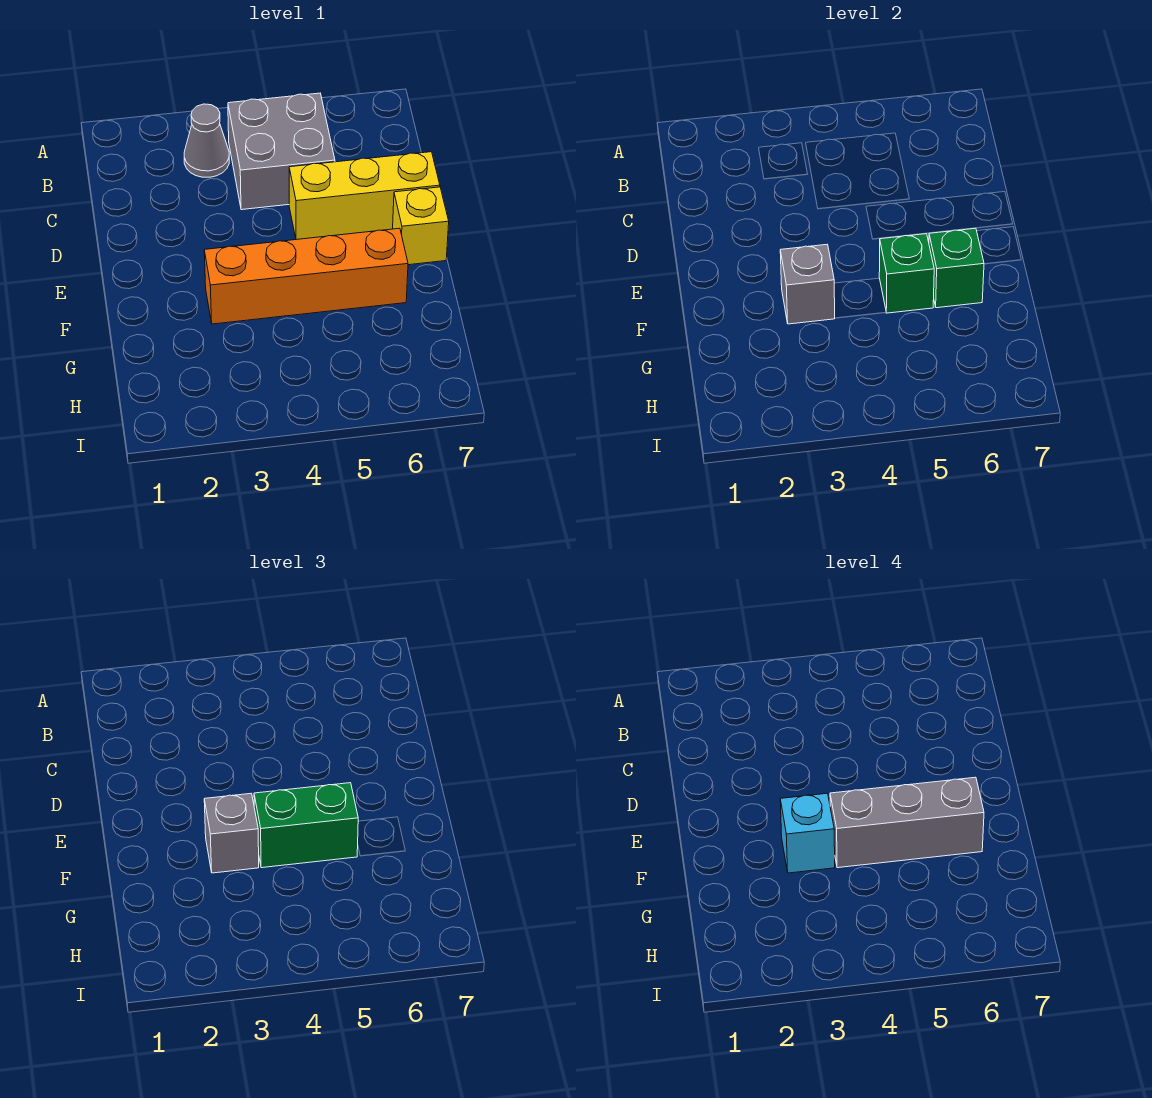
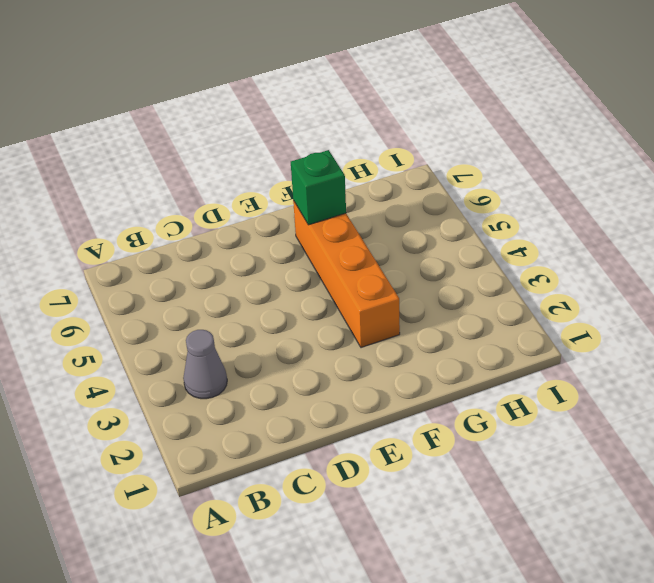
none -> grey brick B4:C5 level 1
none -> yellow brick D5:D7 level 1
none -> yellow brick E7 level 1

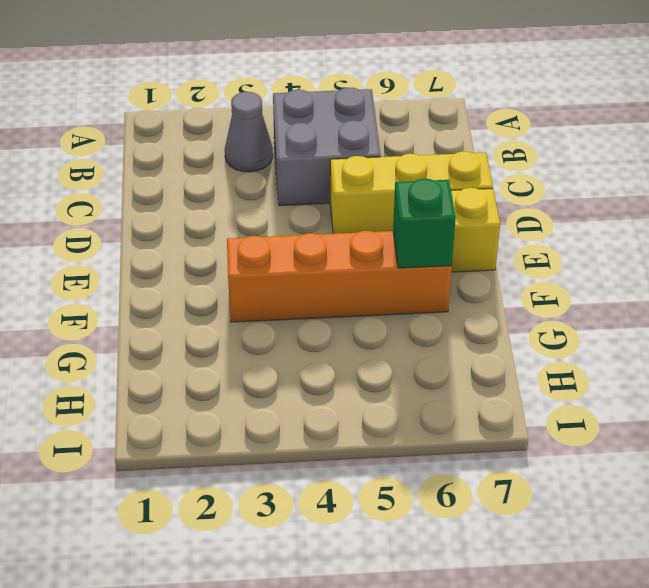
none -> grey brick F3 level 2
none -> green brick F5 level 2
none -> grey brick F3 level 3

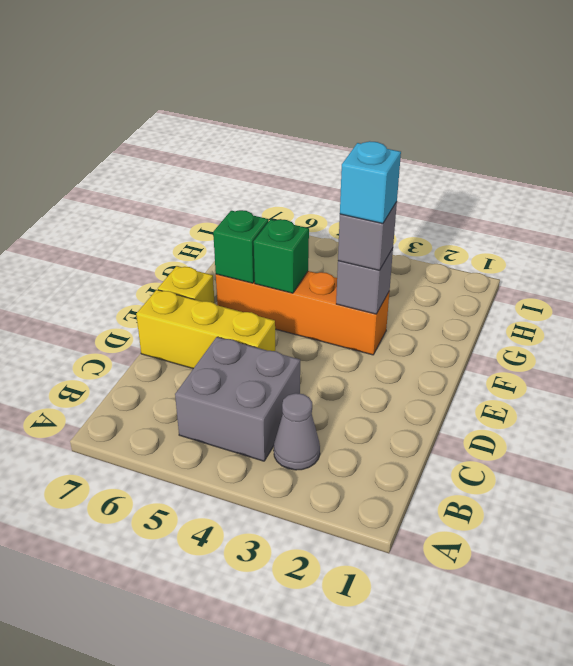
none -> green brick F4:F5 level 3
none -> grey brick F4:F6 level 4

